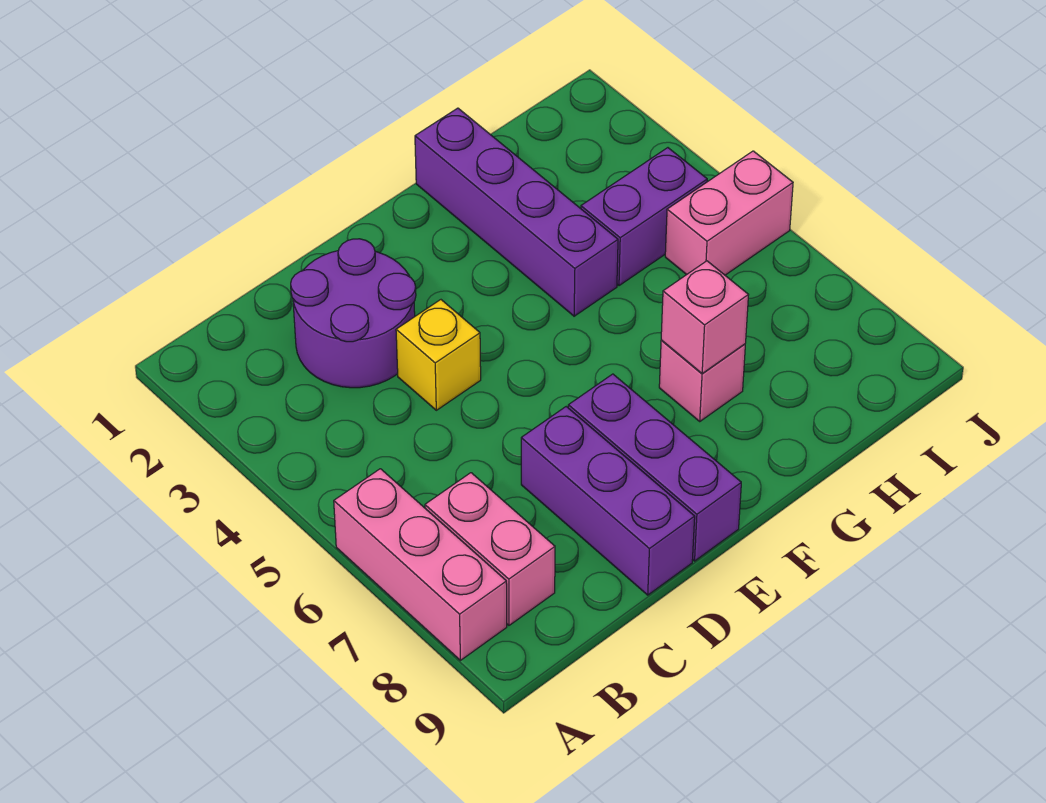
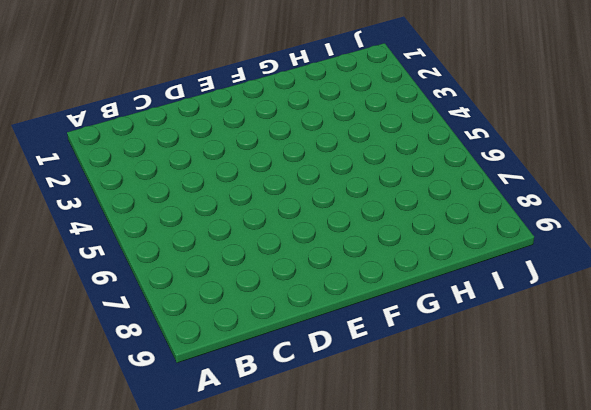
none -> pink brick A6:A8 level 1
none -> pink brick B7:B8 level 1

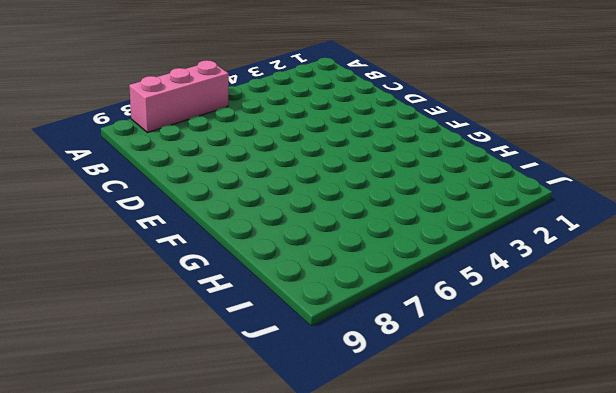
none -> pink brick B7:B8 level 1
none -> purple round brick C2:D3 level 1

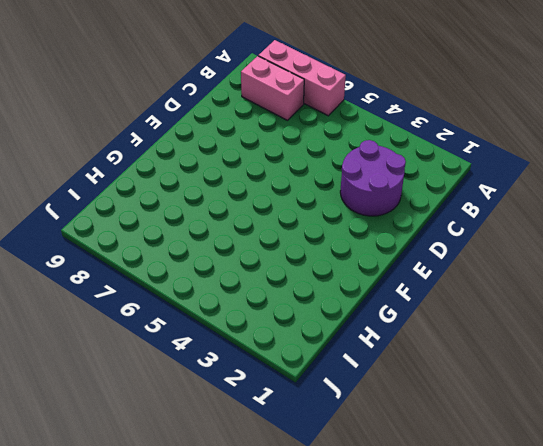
none -> yellow brick D4 level 1
none -> purple brick D7:D9 level 1

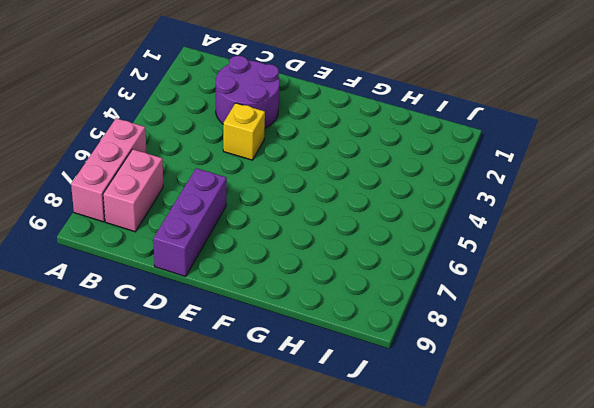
none -> purple brick E7:E9 level 1
none -> purple brick G1:G4 level 1

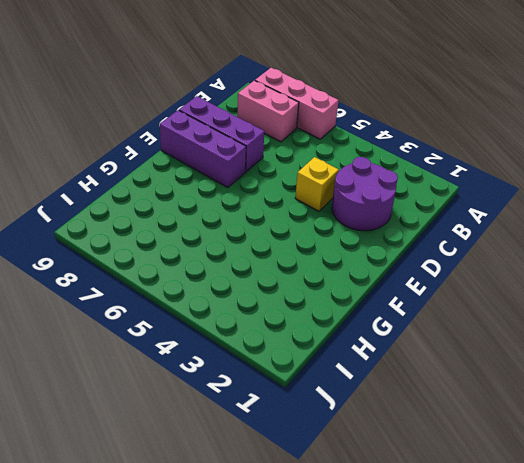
none -> purple brick G1:G4 level 1
none -> pink brick G7 level 1

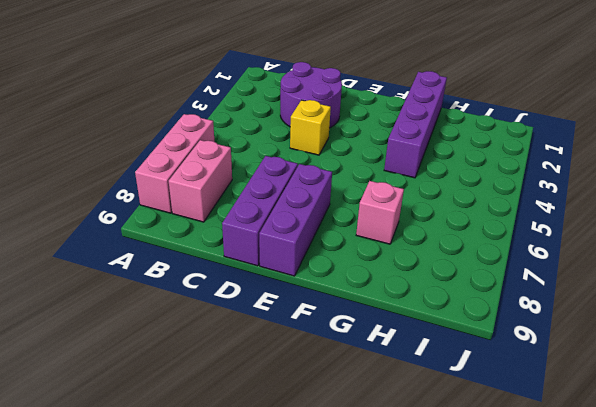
none -> purple brick H4:I4 level 1
none -> pink brick I5:J5 level 1

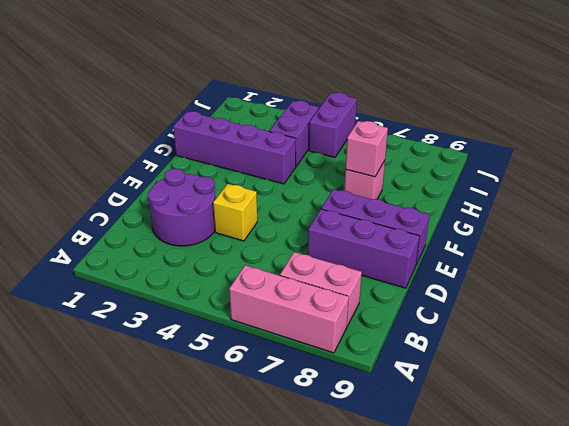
purple brick I5:J5 level 1 -> pink brick I5:J5 level 1

